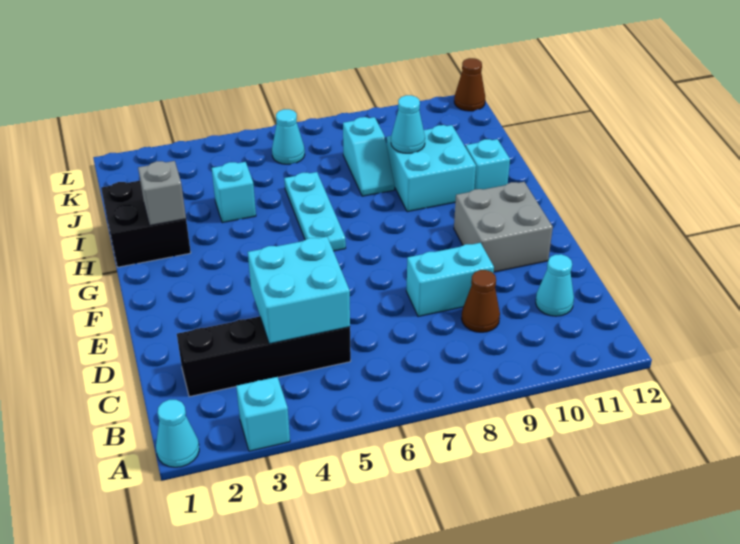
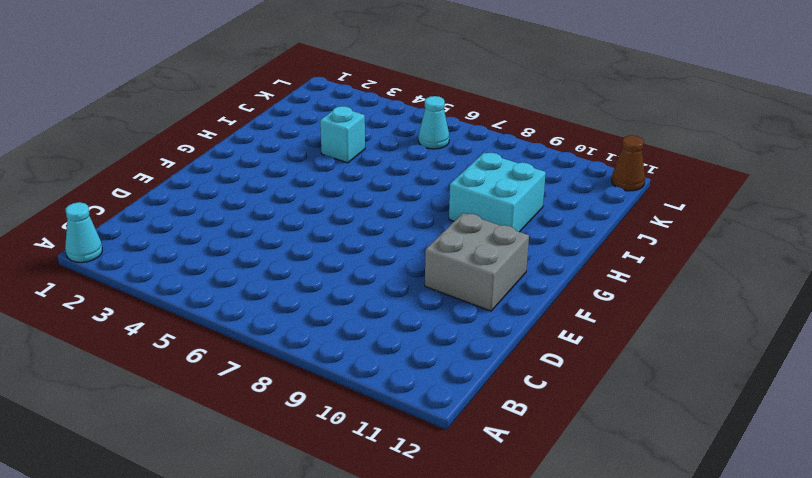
none -> cyan brick A3 level 1
none -> black brick C2:C5 level 1
none -> brown cone C9 level 1

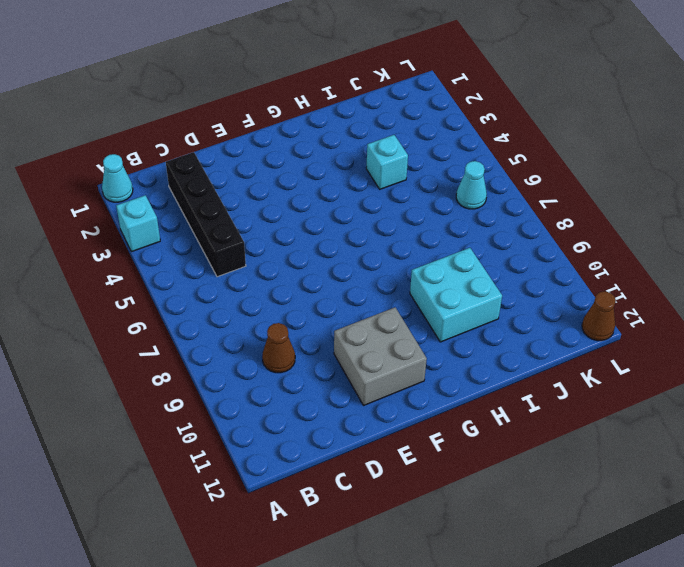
none -> cyan cone C11 level 1
none -> cyan brick D8:D9 level 1
none -> cyan plate G6:I6 level 1

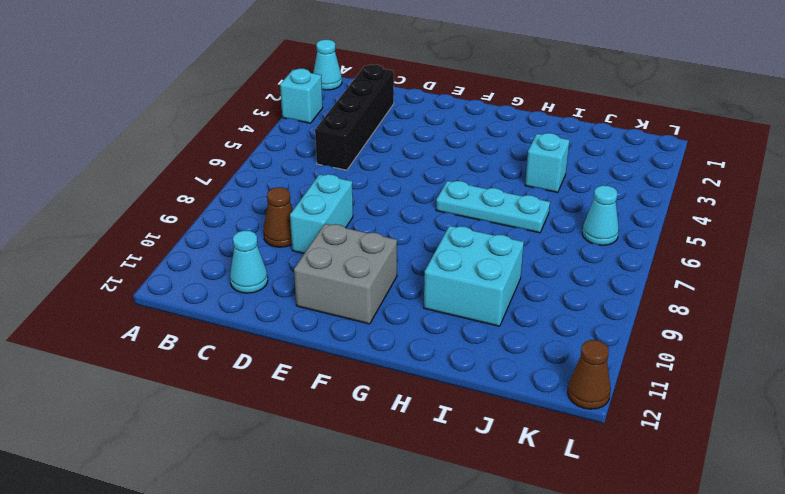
none -> black brick H1:I2 level 1
none -> cyan brick H11 level 1
none -> cyan slope I8:J8 level 1 top J

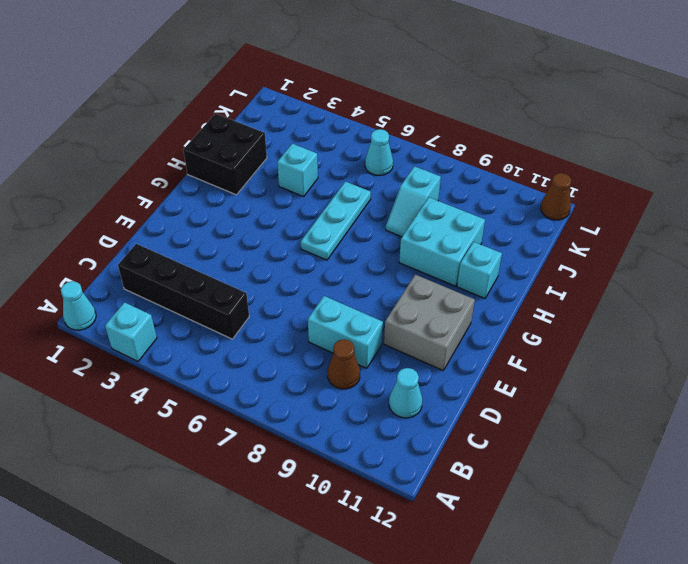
none -> cyan brick C4:D5 level 2
none -> grey brick H2 level 2
none -> cyan cone I9 level 2

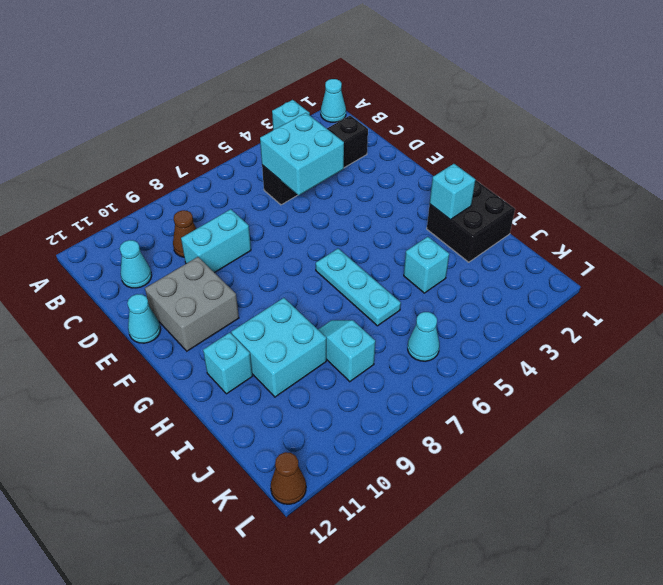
cyan cone E12 level 1 -> cyan cone I9 level 2
cyan brick H2 level 2 -> grey brick H2 level 2

